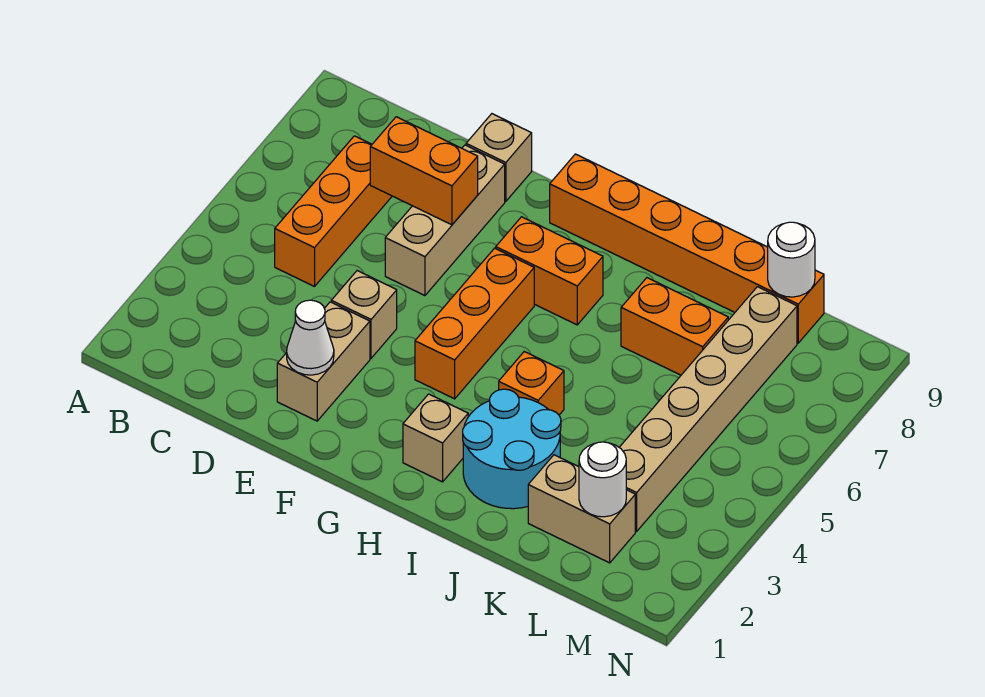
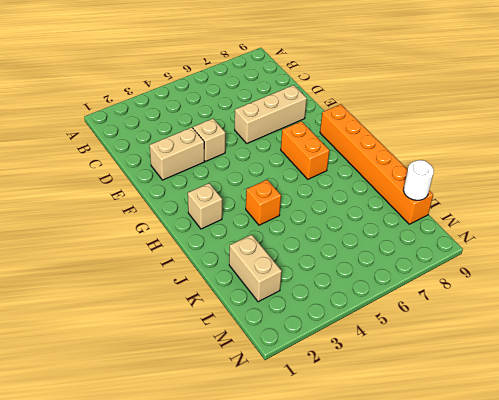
none -> orange brick C5:C7 level 1
none -> tan brick E9 level 1
none -> orange brick G4:G6 level 1

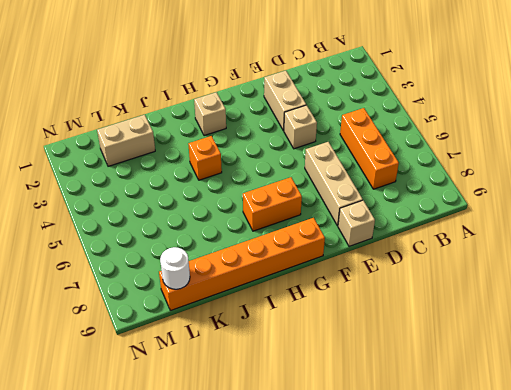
none -> orange brick G4:G6 level 1
none -> cyan round brick I2:J3 level 1
none -> orange brick J7:K7 level 1

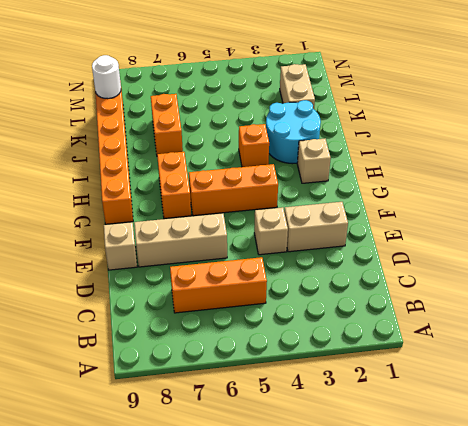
none -> tan brick L3:L8 level 1
none -> orange brick D7:E7 level 2
none -> white cone E2 level 2

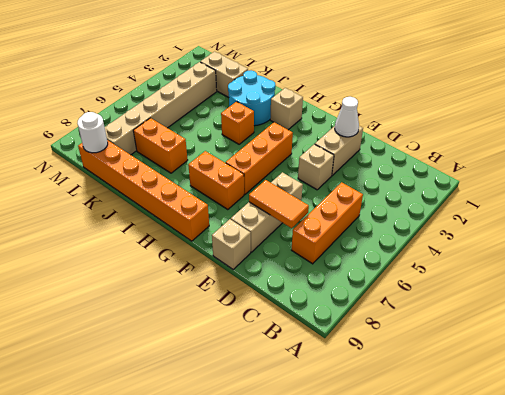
orange tile D7:E7 level 2 -> orange brick D7:E7 level 2
none -> white round brick L2 level 2

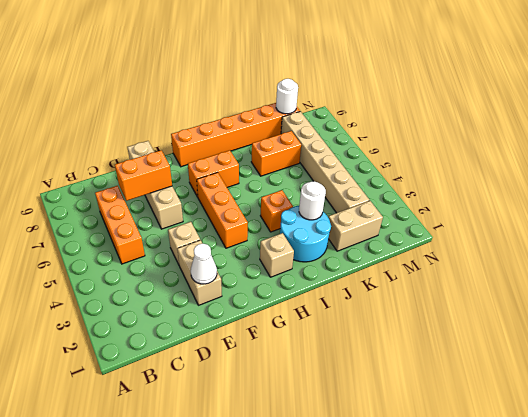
white round brick J3 level 2 -> white round brick L2 level 2

